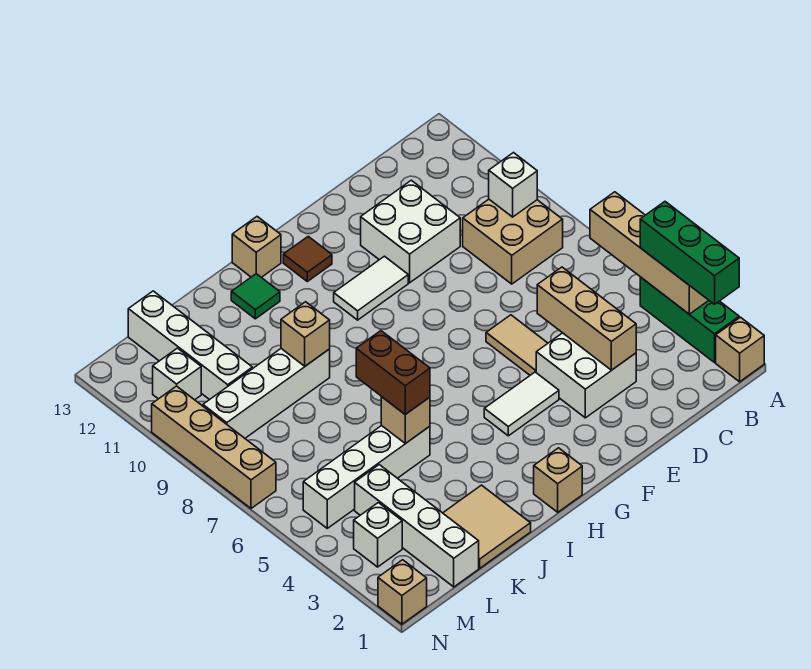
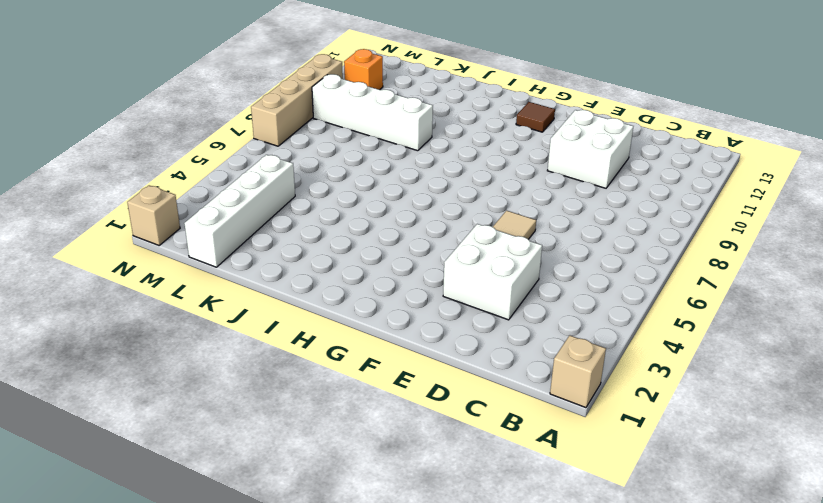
orange brick M11 level 1 -> white brick M11 level 1
none -> green brick A2:A4 level 1
none -> tan brick B8:C9 level 1
none -> white tile F4:G4 level 1

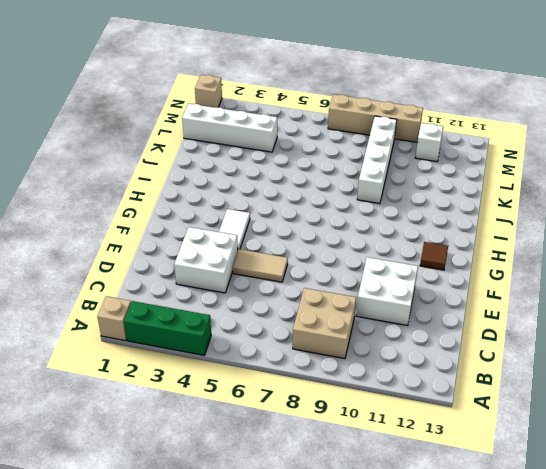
none -> white tile F10:G10 level 1
none -> tan brick H1 level 1
none -> tan brick H13 level 1

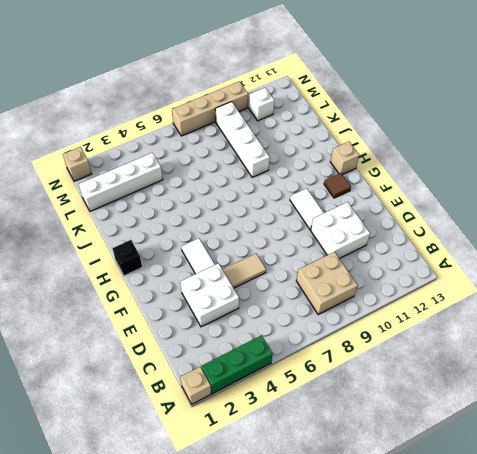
black brick H1 level 1 -> tan brick H1 level 1
none -> green tile I12 level 1
none -> tan tile J1:K2 level 1
none -> white brick J5:M5 level 1

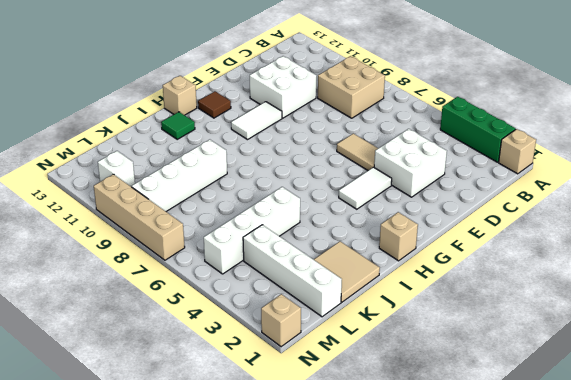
none -> white brick L10:L13 level 1
none -> white brick M3 level 1
none -> tan brick A3:A6 level 2

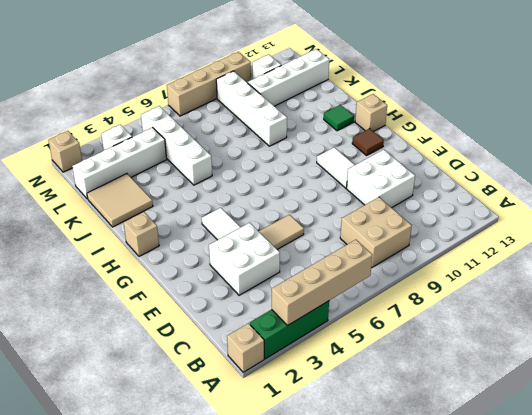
none -> white brick B9 level 2
none -> tan brick D3:D5 level 2
none -> tan brick J5 level 2

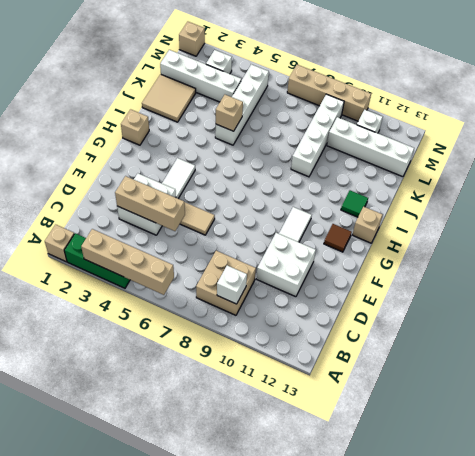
none -> tan brick J9 level 2
none -> green brick A2:A4 level 3
none -> brown brick J5:J6 level 3

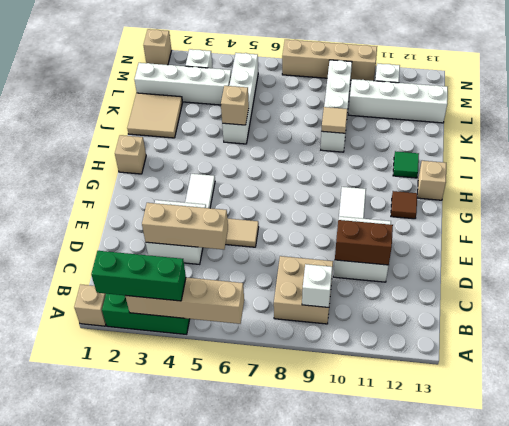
brown brick D10:D11 level 2 -> brown brick J5:J6 level 3
tan tile J9 level 2 -> tan brick J9 level 2

